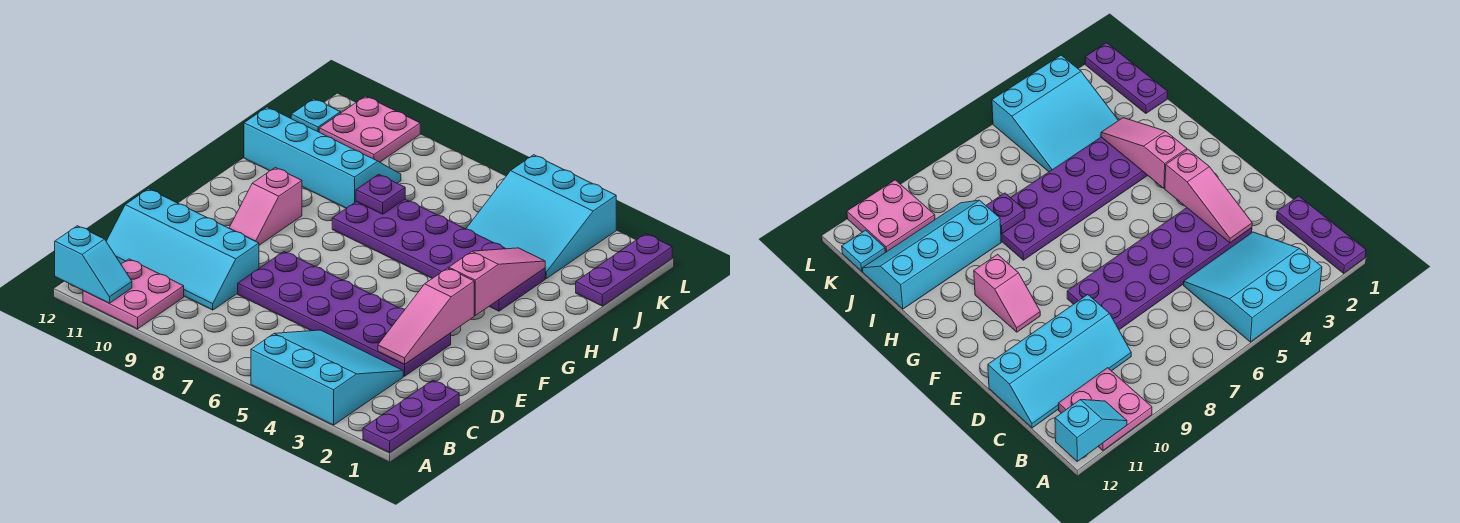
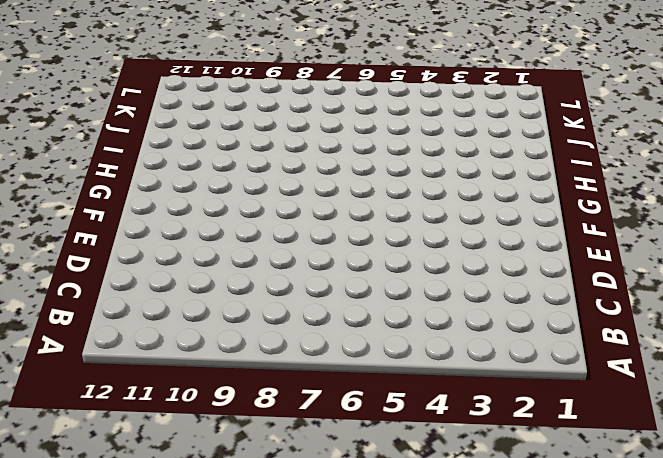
none -> purple plate A1:C1 level 1
none -> cyan slope A3:C5 level 1 top A
none -> pink plate A10:B11 level 1

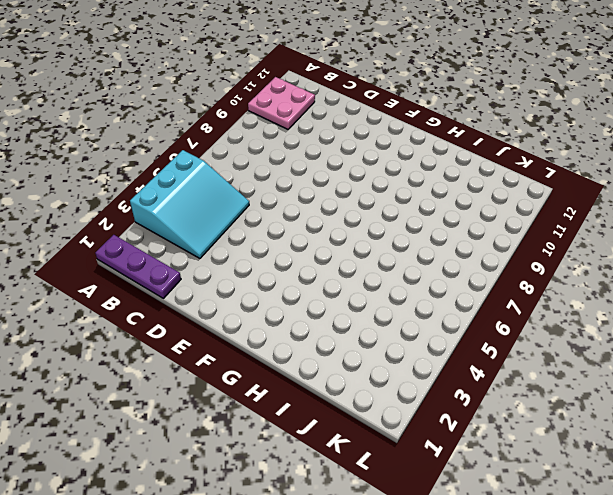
none -> cyan slope C9:D12 level 1 top D
none -> purple plate D3:E8 level 1
none -> pink slope F10:G10 level 1 top G

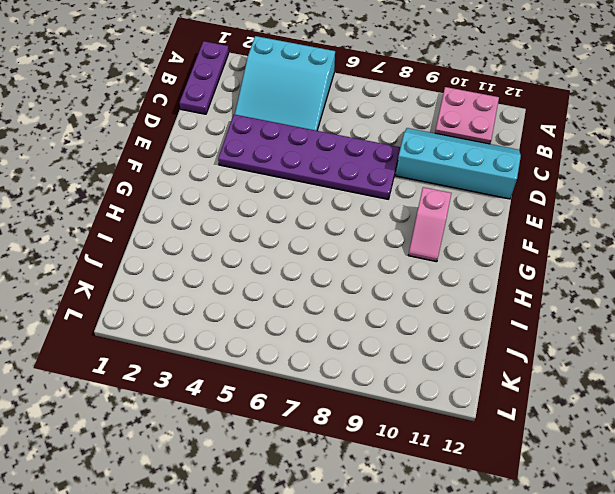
pink slope F10:G10 level 1 top F -> pink slope F10:G10 level 1 top G
none -> purple plate H3:I8 level 1
none -> cyan slope I9:J12 level 1 top I
none -> purple plate J1:L1 level 1

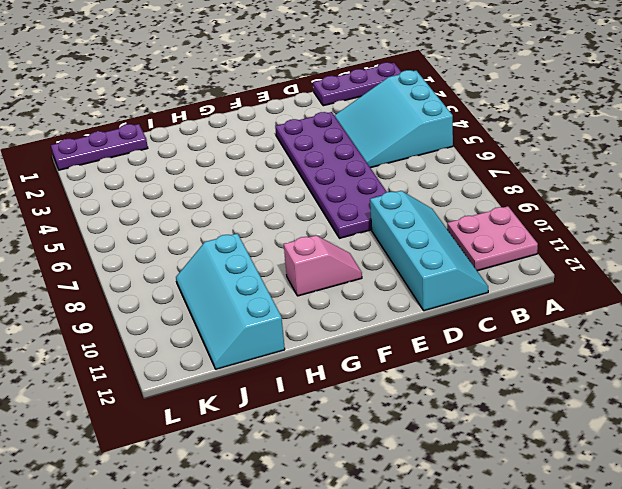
none -> purple plate H3:I8 level 1
none -> cyan slope J3:L5 level 1 top L
none -> pink plate K10:L11 level 1

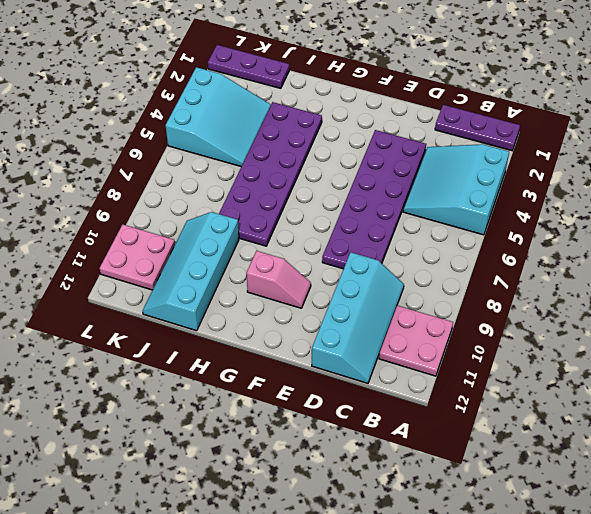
none -> cyan plate K12 level 1
none -> cyan slope A11:A12 level 2 top 12
none -> pink slope D3:F3 level 2 top F

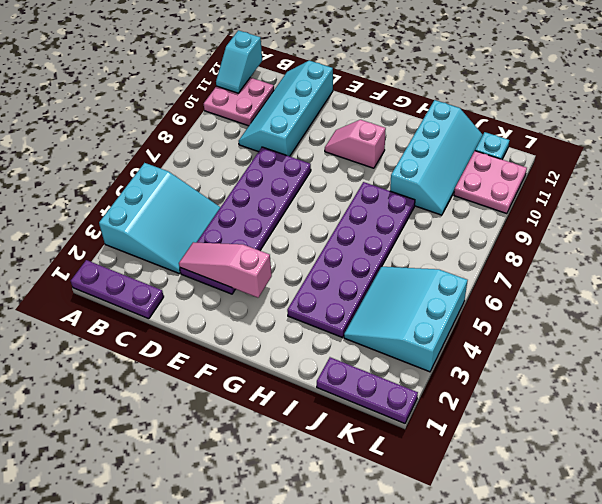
none -> pink slope G3:I3 level 2 top G
none -> purple plate I8 level 2

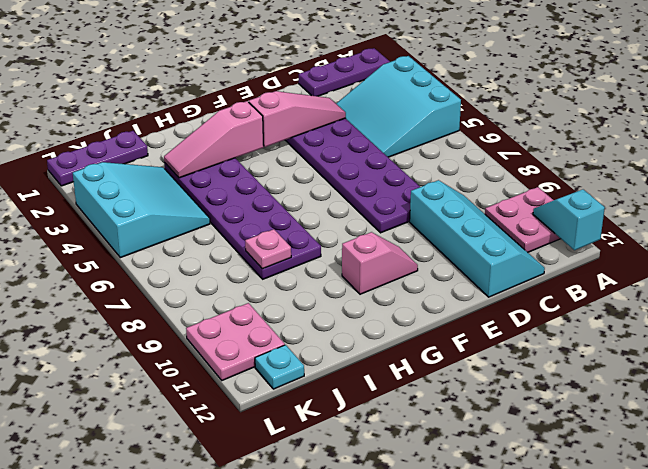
pink plate I8 level 2 -> purple plate I8 level 2
none -> cyan slope I9:J12 level 1 top I

